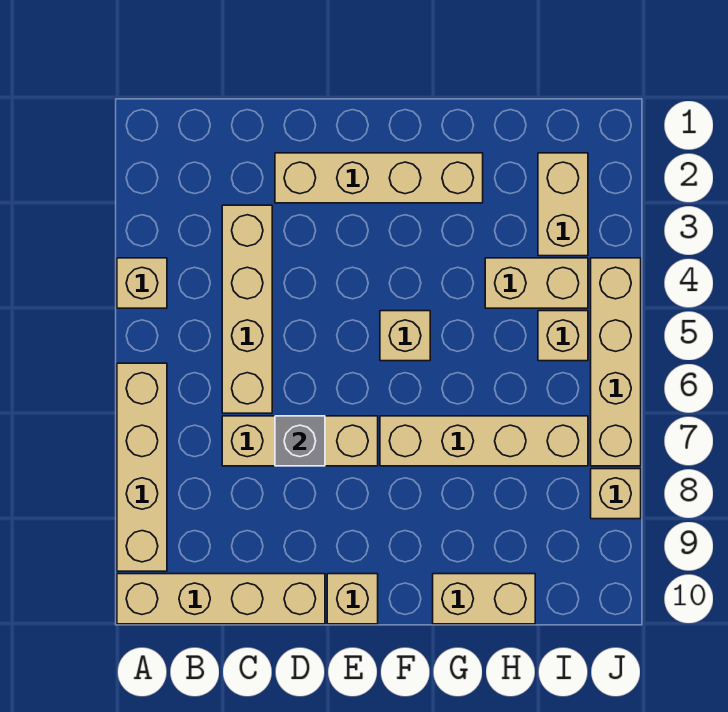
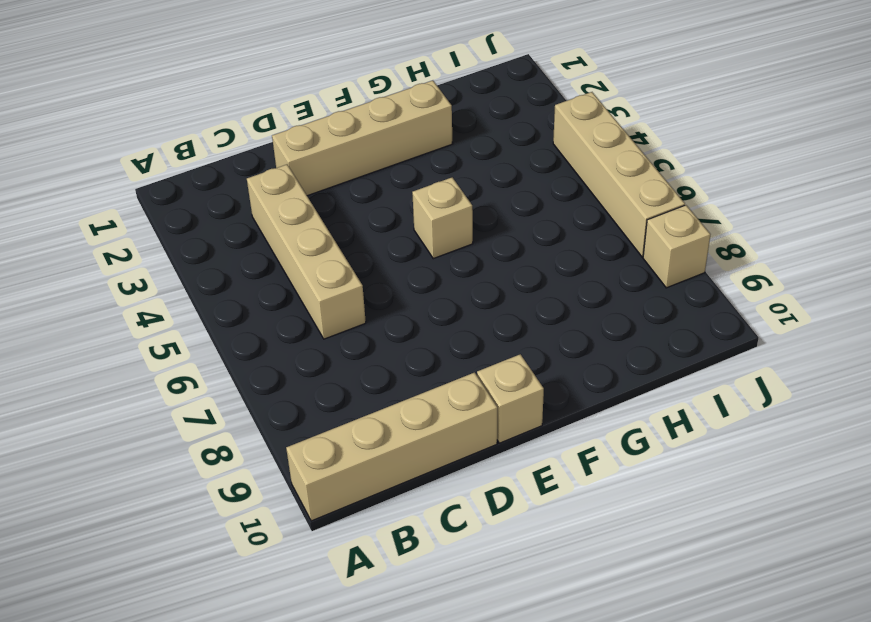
none -> tan brick A4 level 1
none -> tan brick A6:A9 level 1
none -> tan brick C7:E7 level 1

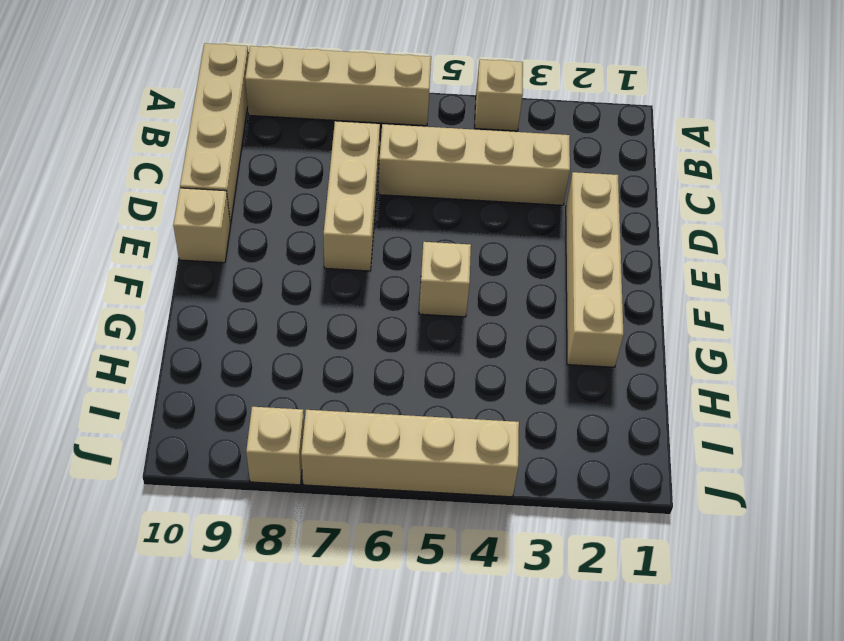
none -> tan brick F7:I7 level 1
none -> tan brick G10:H10 level 1
none -> tan brick H4:I4 level 1

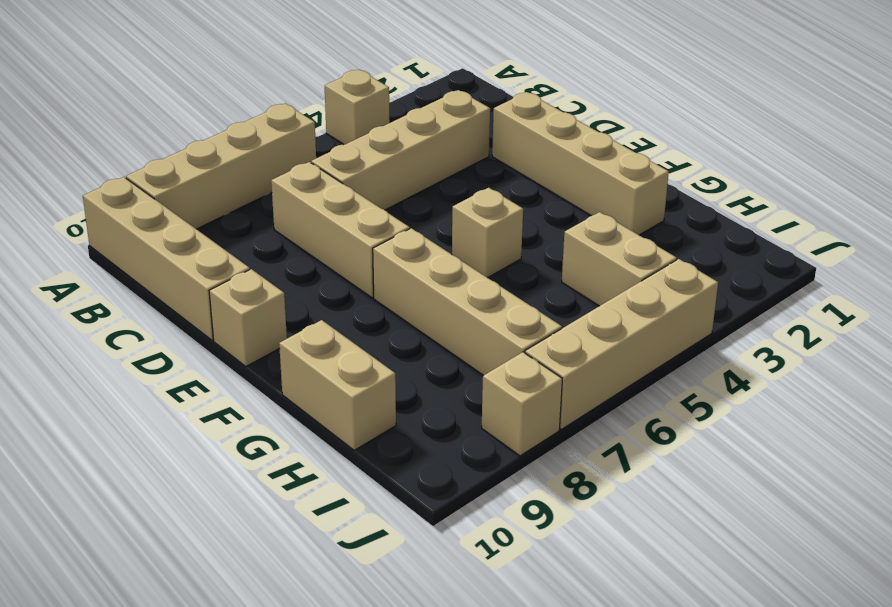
none -> tan brick I2:I3 level 1
none -> tan brick I5 level 1
none -> grey brick D7 level 2

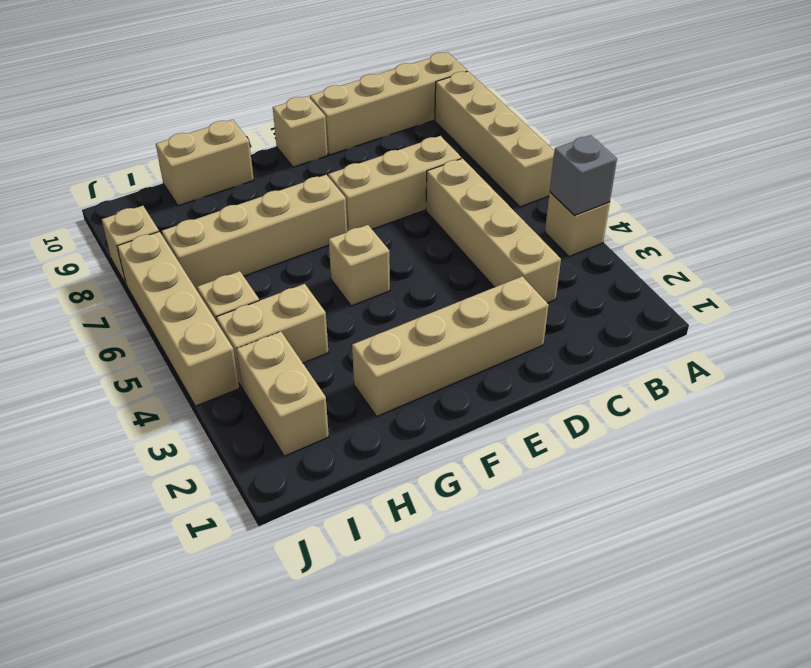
grey brick A4 level 2 -> grey brick D7 level 2

